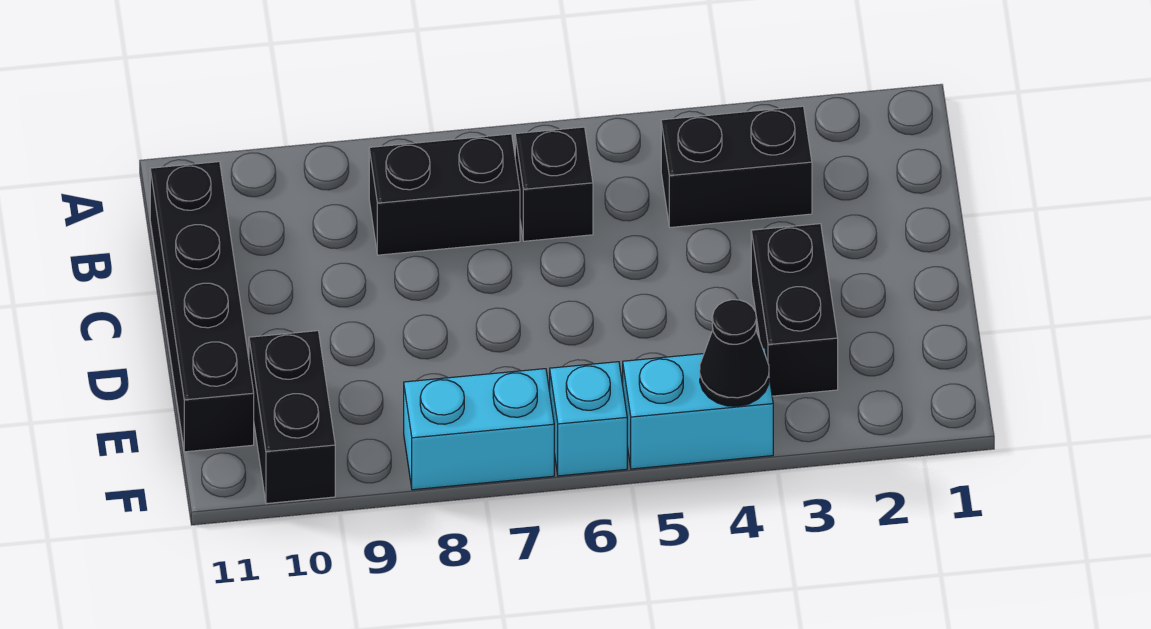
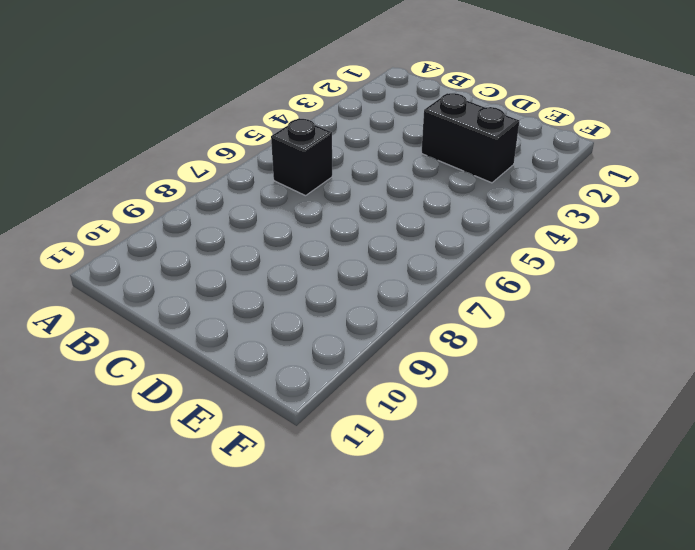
none -> black brick B3:B4 level 1
none -> black brick B7:B8 level 1

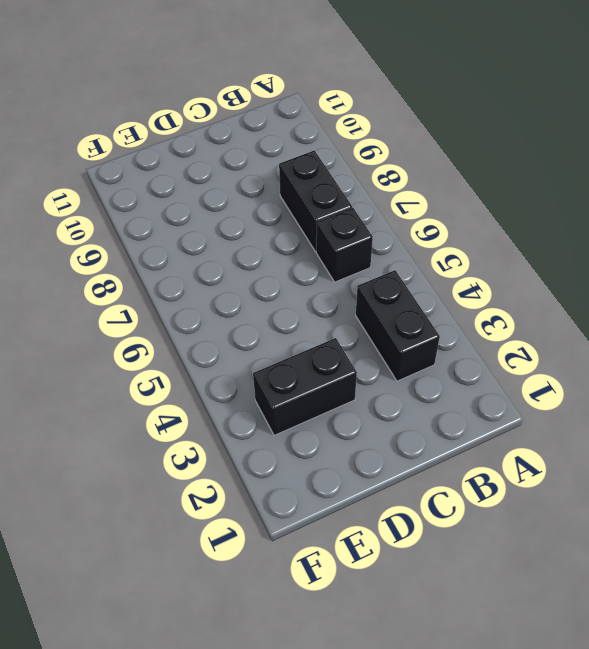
none -> black brick B11:E11 level 1
none -> black brick E10:F10 level 1

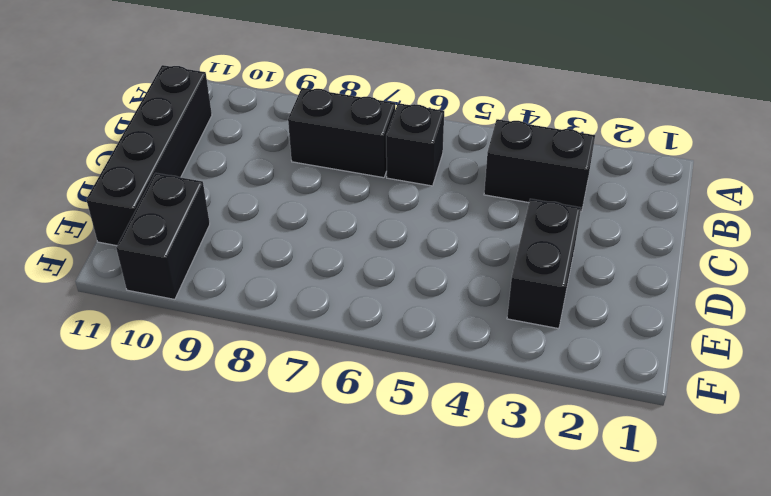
none -> cyan brick F4:F5 level 1
none -> cyan brick F6 level 1

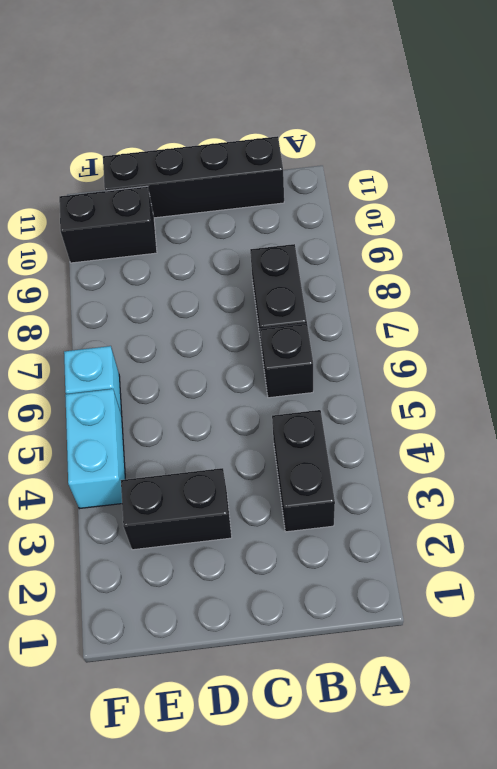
none -> cyan brick F7:F8 level 1
none -> black cone F4 level 2

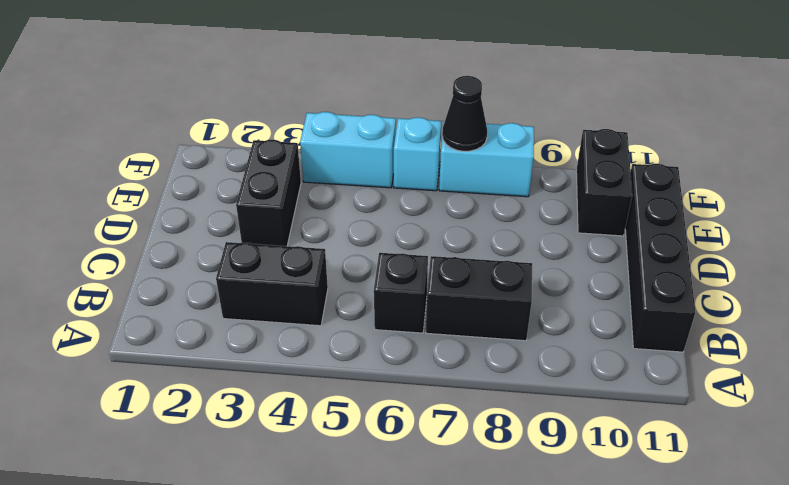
black cone F7 level 2 -> black cone F4 level 2

